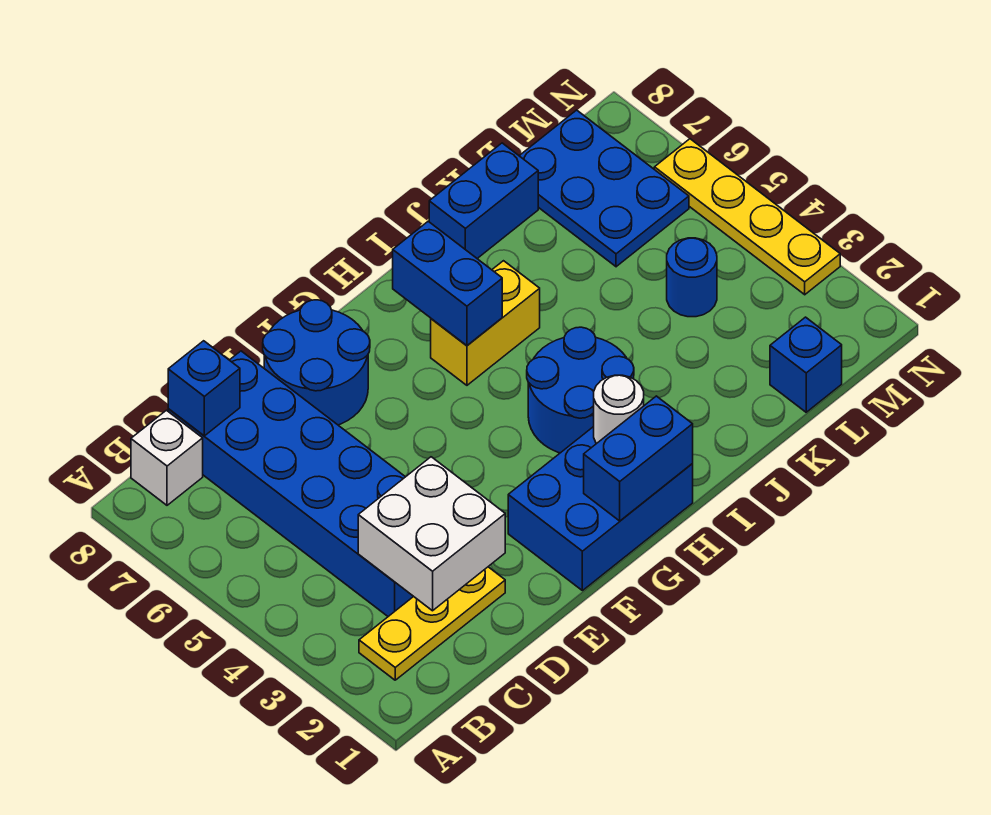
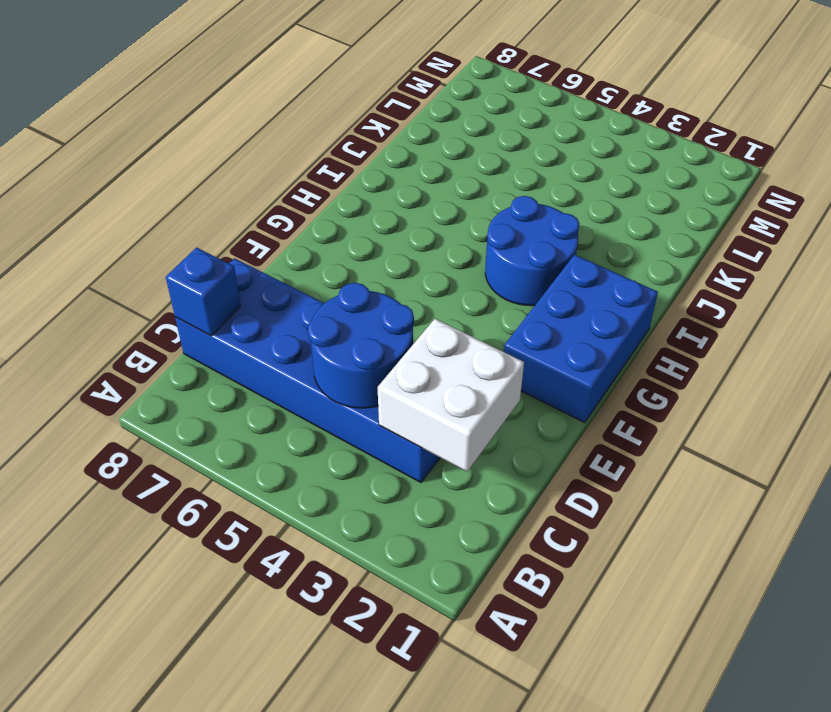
blue round brick C4:D5 level 2 -> blue round brick E7:F8 level 1
none -> yellow plate B2:D2 level 1
none -> white brick B8 level 1
none -> yellow brick H6:I6 level 1

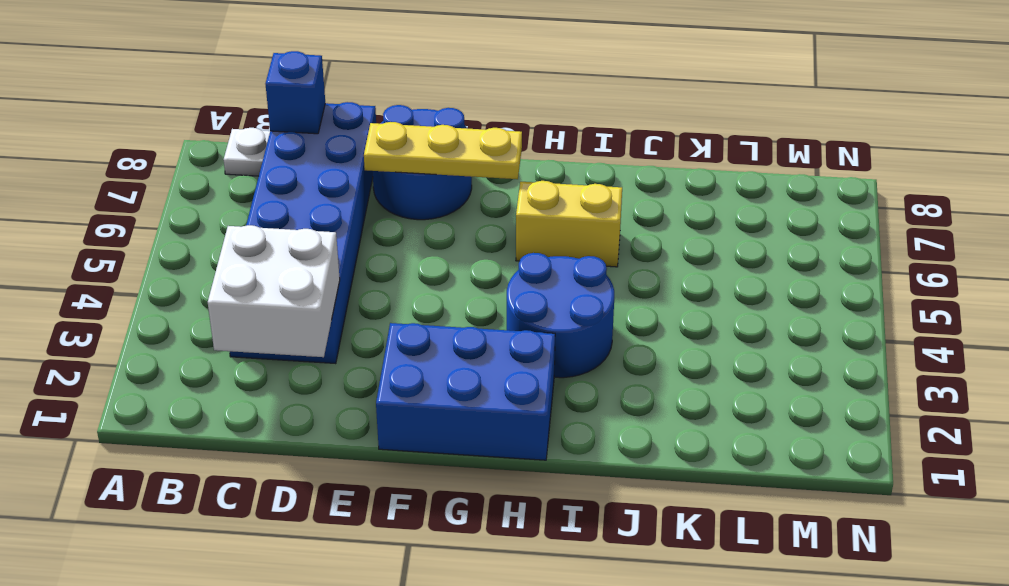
white plate B8 level 1 -> white brick B8 level 1
yellow plate E7:G7 level 2 -> yellow plate B2:D2 level 1
none -> blue brick J8:K8 level 1
none -> blue brick L1 level 1
none -> blue round brick L4 level 1

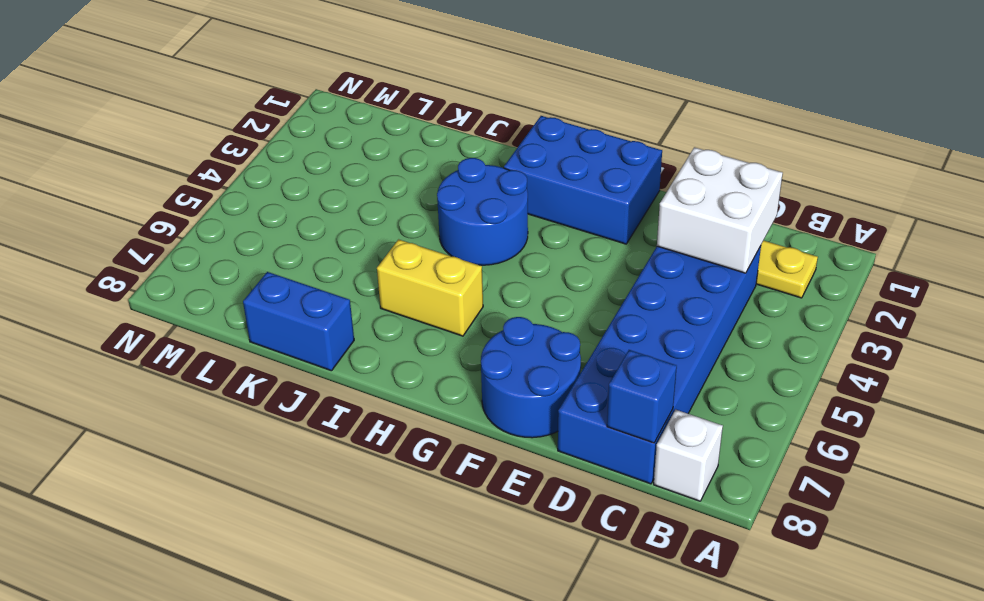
none -> blue brick L1 level 1
none -> blue round brick L4 level 1
none -> blue plate L6:M8 level 1

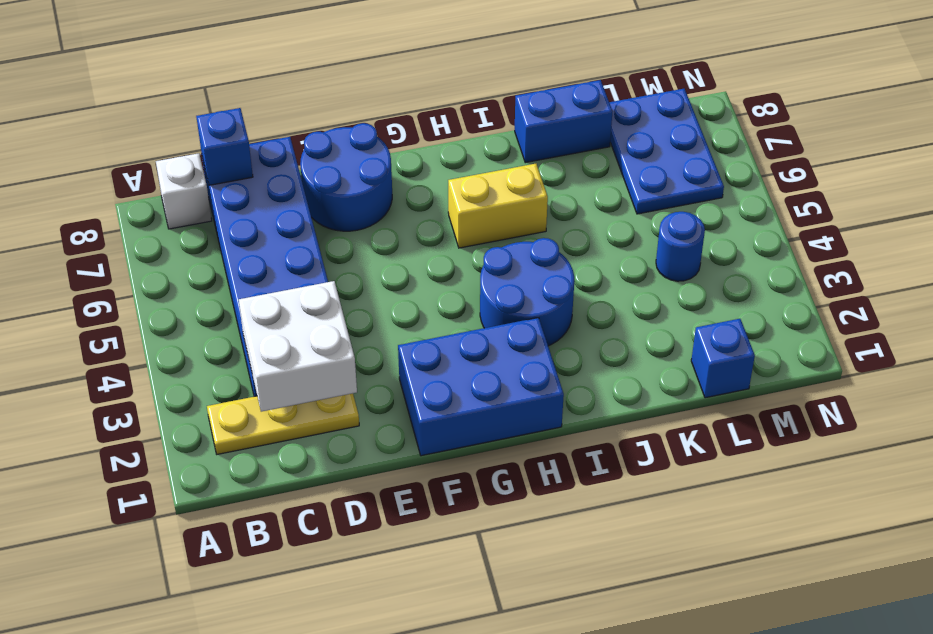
none -> yellow plate N3:N6 level 1
none -> blue brick G1:H1 level 2
none -> white round brick H2 level 2

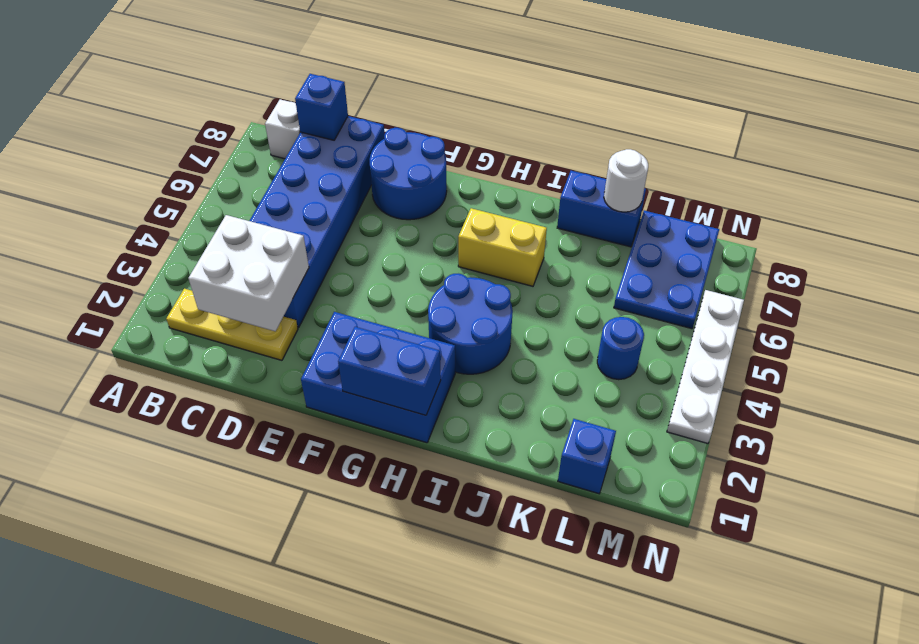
white round brick K8 level 2 -> white round brick H2 level 2
white plate N3:N6 level 1 -> yellow plate N3:N6 level 1
none -> blue brick H6:H7 level 2

